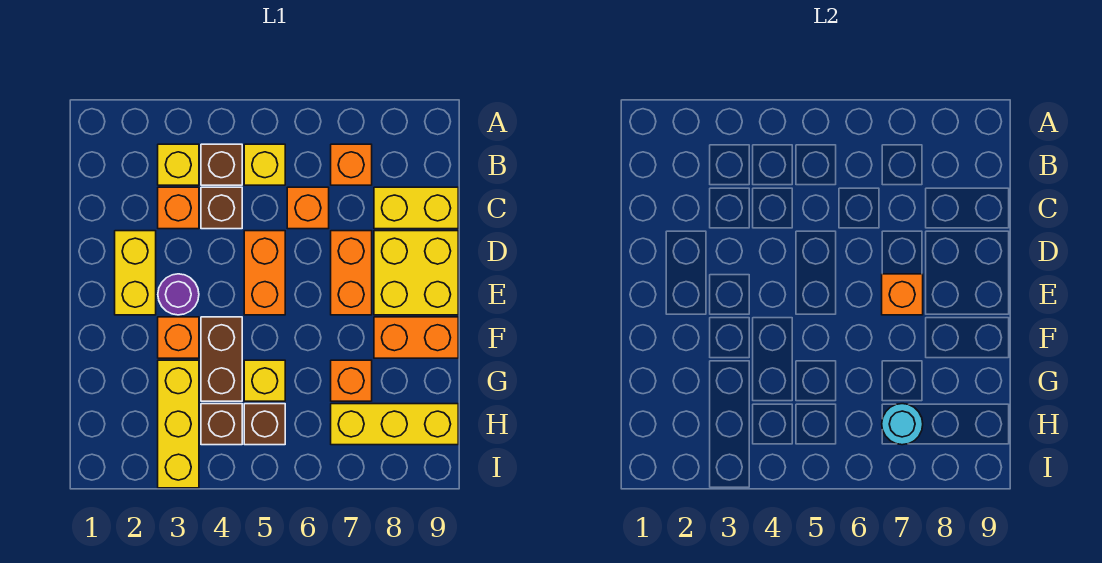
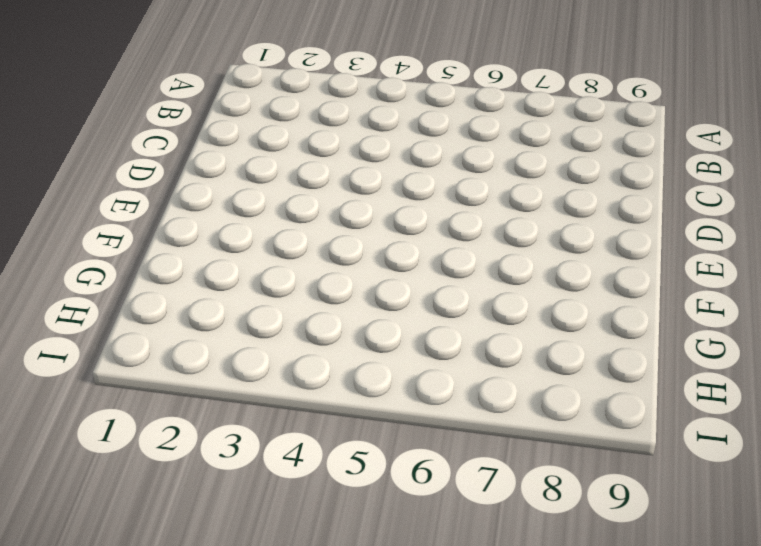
none -> yellow brick B3 level 1
none -> brown brick B4 level 1
none -> yellow brick B5 level 1

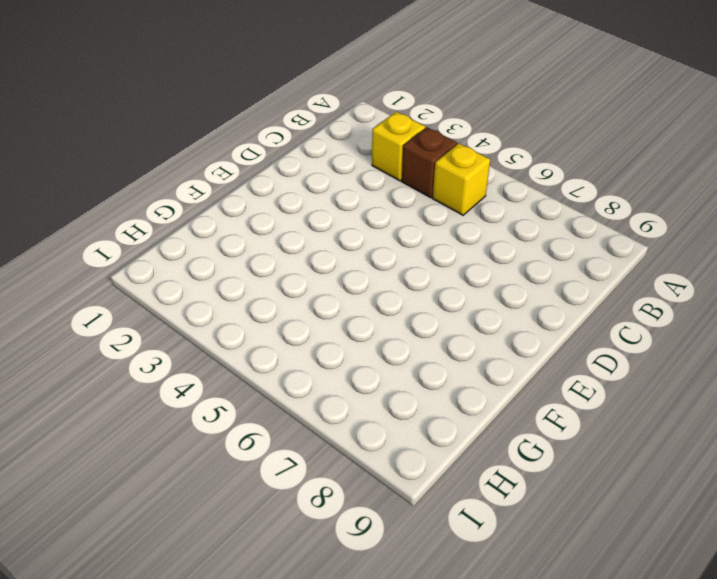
none -> orange brick B7 level 1
none -> orange brick C3 level 1
none -> brown brick C4 level 1

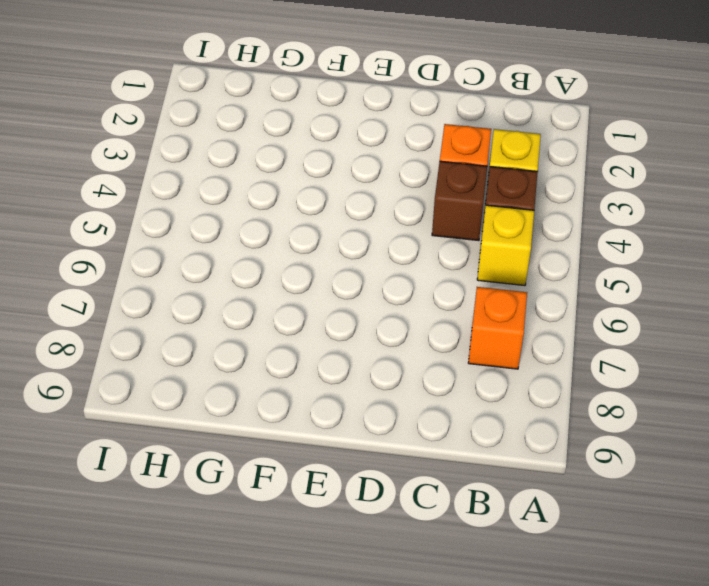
none -> orange brick C6 level 1
none -> yellow brick C8:C9 level 1
none -> yellow brick D2:E2 level 1

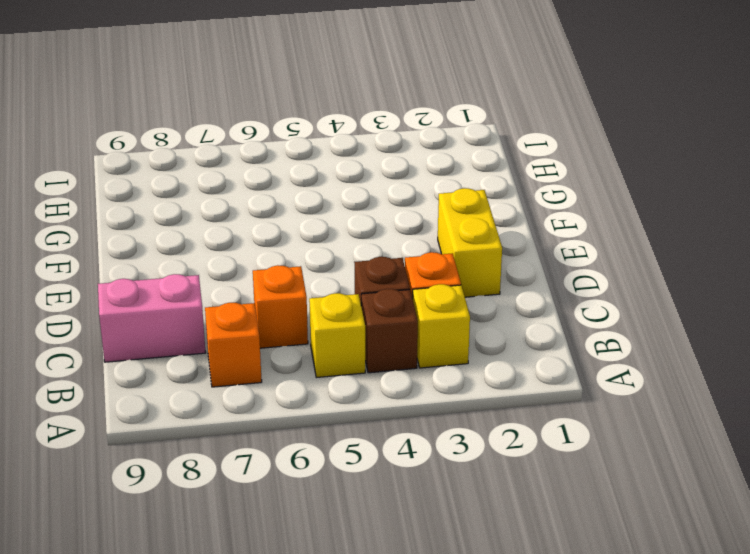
pink brick C8:C9 level 1 -> yellow brick C8:C9 level 1
none -> orange brick D5:E5 level 1
none -> orange brick D7:E7 level 1
none -> yellow brick D8:E9 level 1

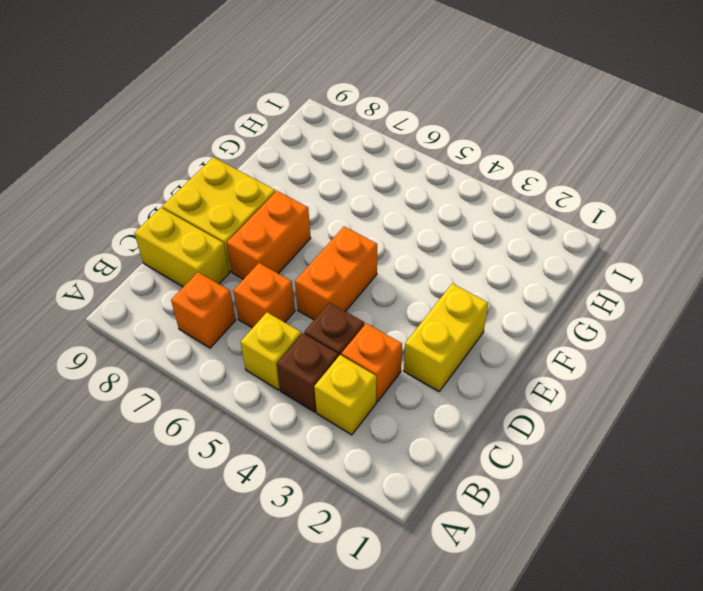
none -> purple round brick E3 level 1
none -> orange brick F3 level 1
none -> brown brick F4:G4 level 1

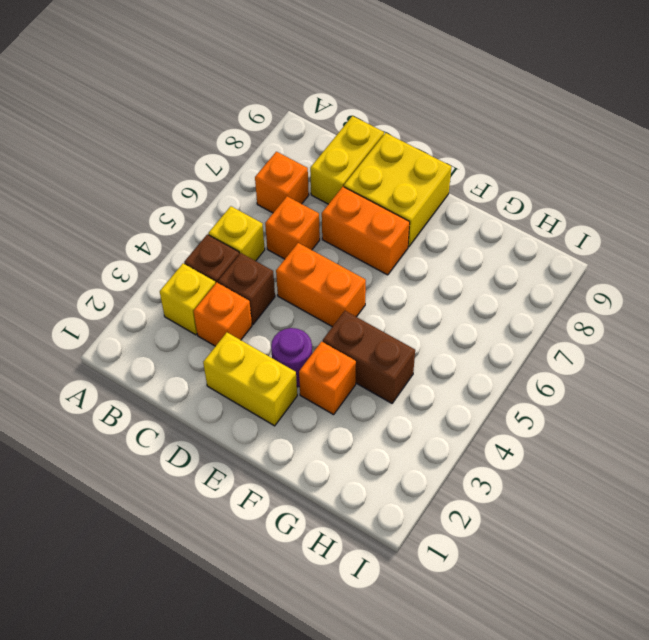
none -> orange brick F8:F9 level 1
none -> yellow brick G3:I3 level 1
none -> yellow brick G5 level 1

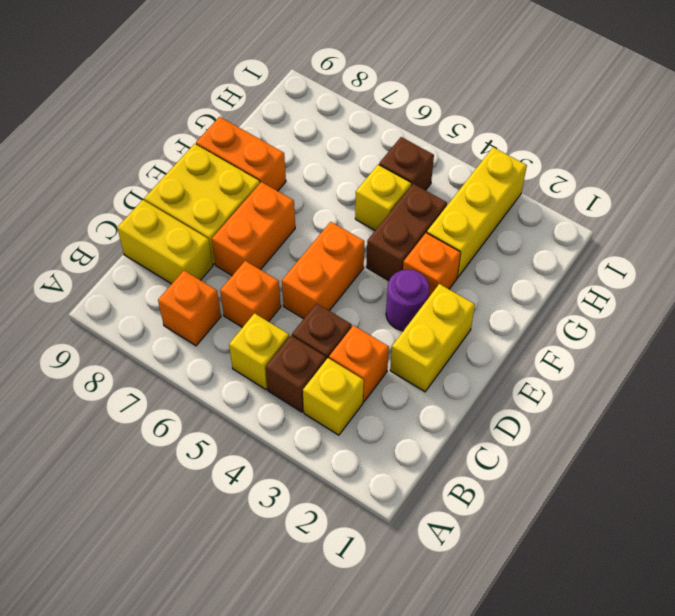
none -> orange brick G7 level 1
none -> brown brick H4 level 1
none -> yellow brick H7:H9 level 1

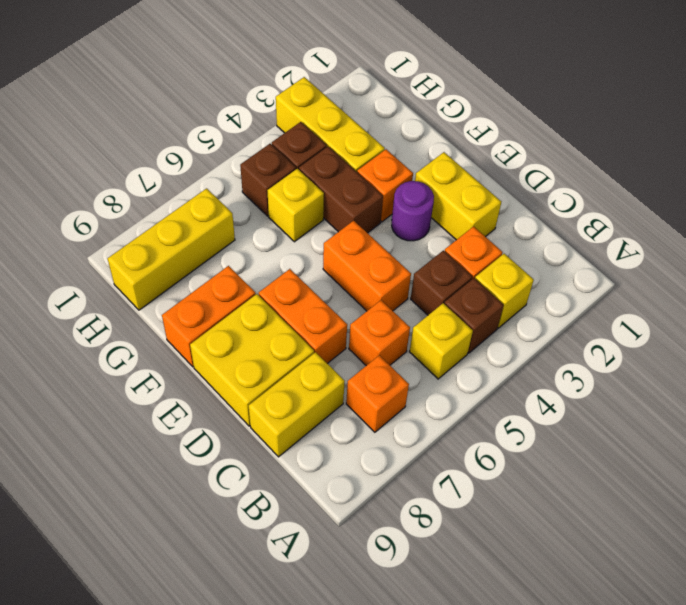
none -> orange brick G7 level 1
none -> orange brick E7 level 2
none -> cyan round brick H7 level 2

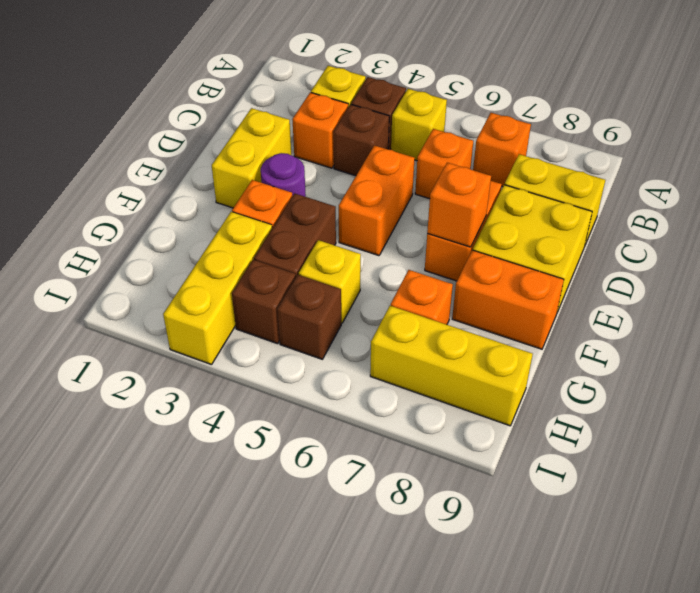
none -> cyan round brick H7 level 2

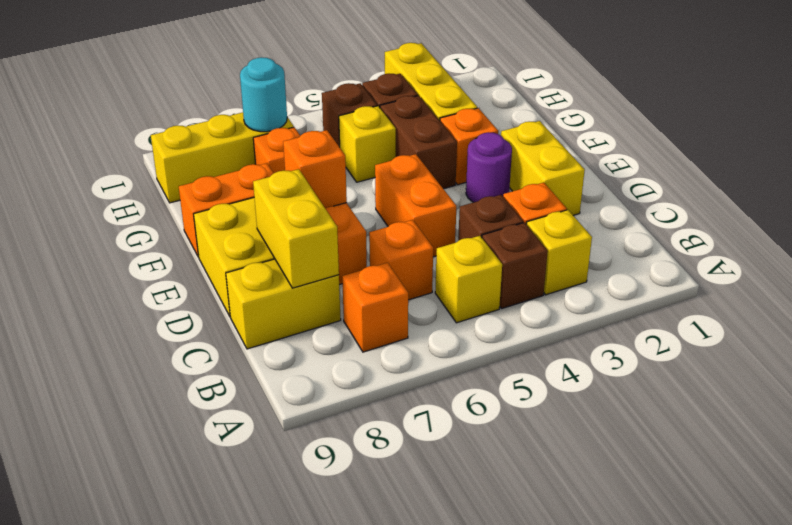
yellow brick C8:D8 level 2 -> none

